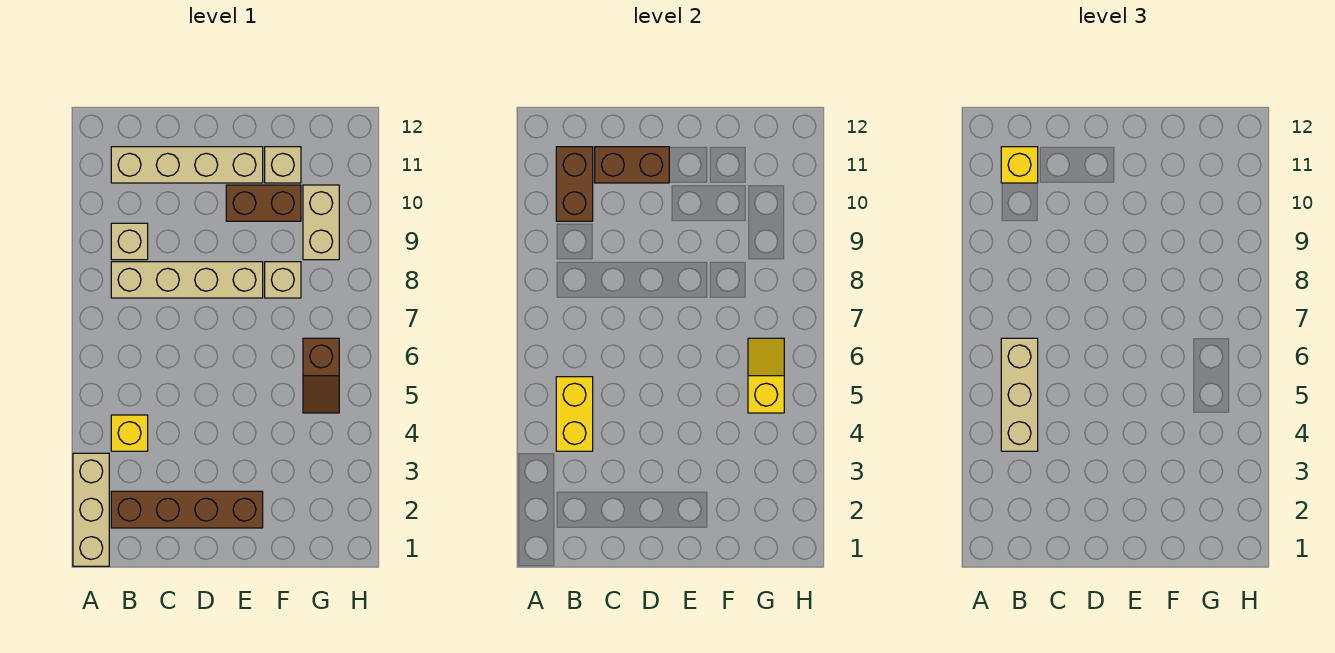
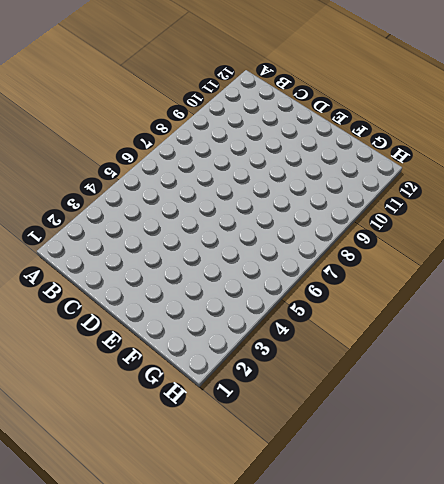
none -> tan brick A1:A3 level 1
none -> brown brick B2:E2 level 1
none -> yellow brick B4 level 1

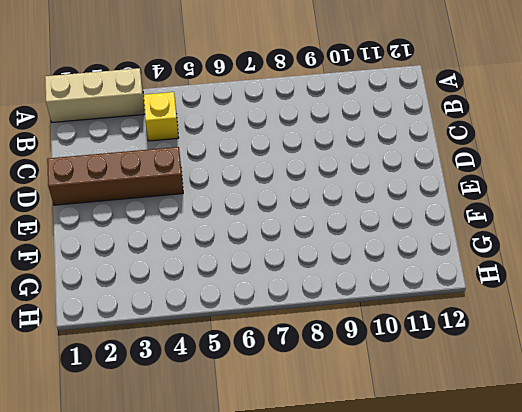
brown brick D1:D4 level 1 -> brown brick B2:E2 level 1
none -> tan brick B8:E8 level 1
none -> tan brick B9 level 1
none -> tan brick B11:E11 level 1

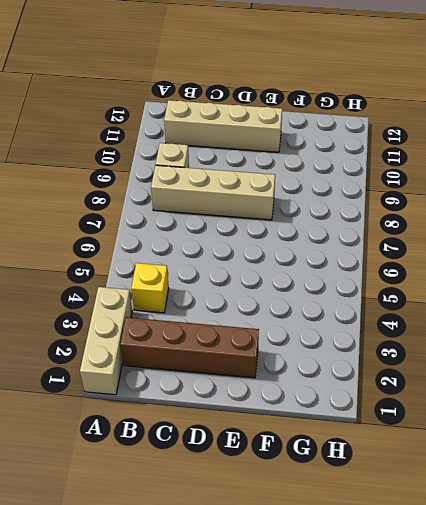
none -> brown brick E10:F10 level 1
none -> tan brick F8 level 1
none -> tan brick F11 level 1

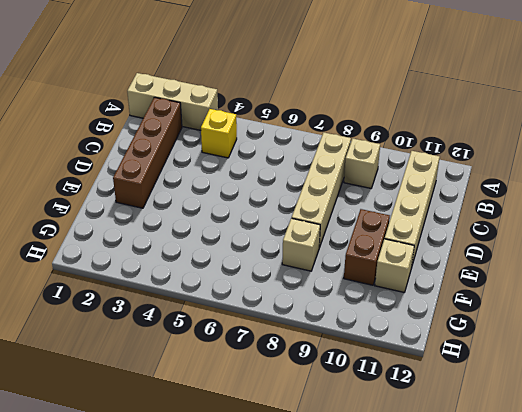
none -> brown slope G5:G6 level 1 top 6
none -> tan brick G9:G10 level 1
none -> yellow brick B4:B5 level 2

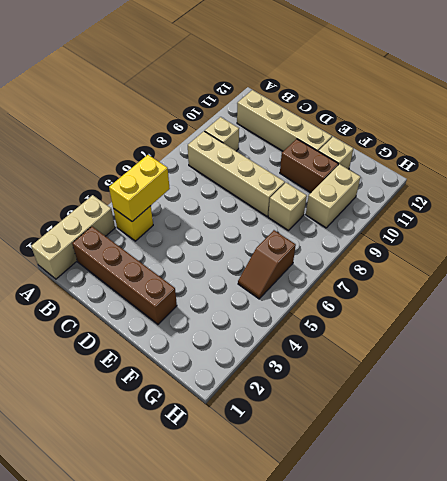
none -> brown brick B10:B11 level 2
none -> brown brick C11:D11 level 2
none -> yellow slope G5:G6 level 2 top 5

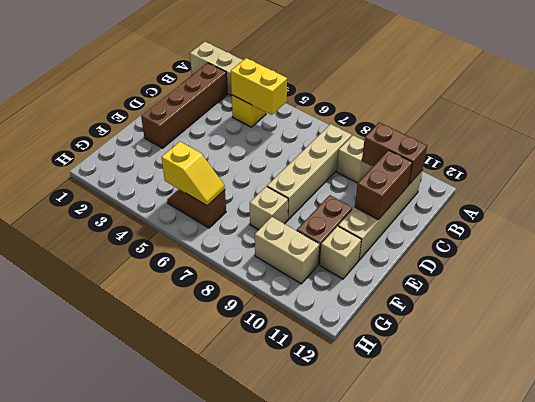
none -> tan brick B4:B6 level 3
none -> yellow brick B11 level 3

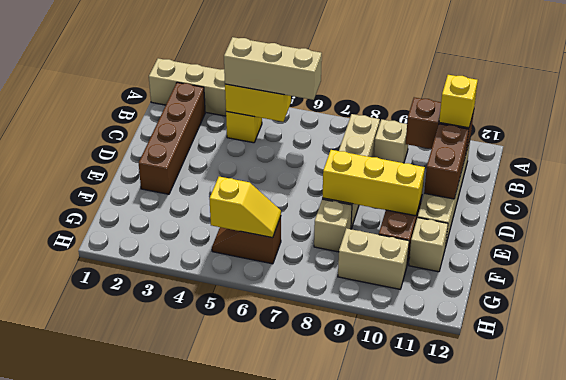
yellow brick E8:E10 level 2 -> none

